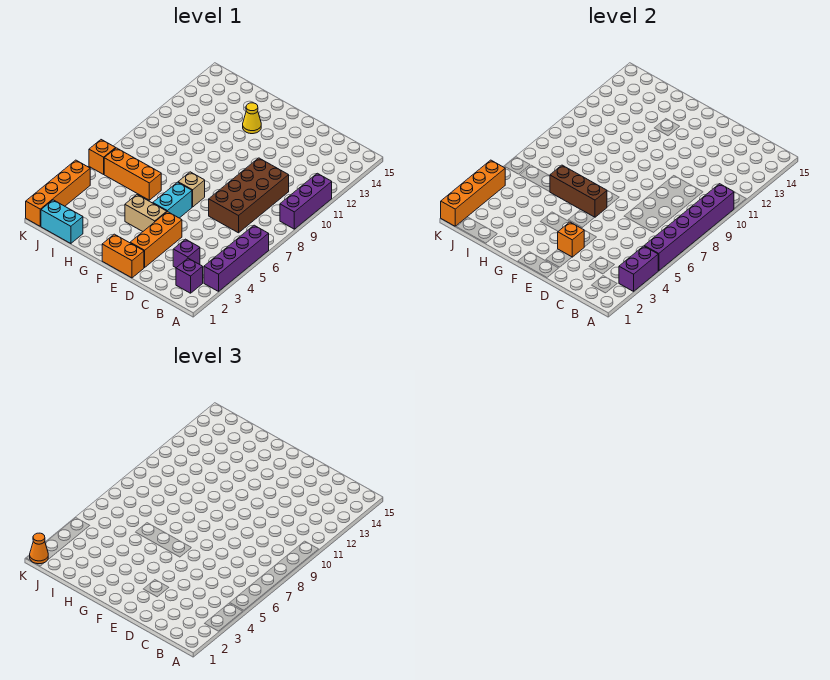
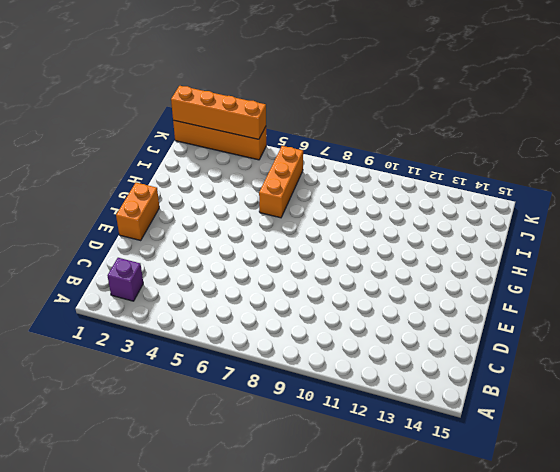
none -> purple brick A3:A6 level 1
none -> purple brick A9:A11 level 1
none -> purple brick C3 level 1

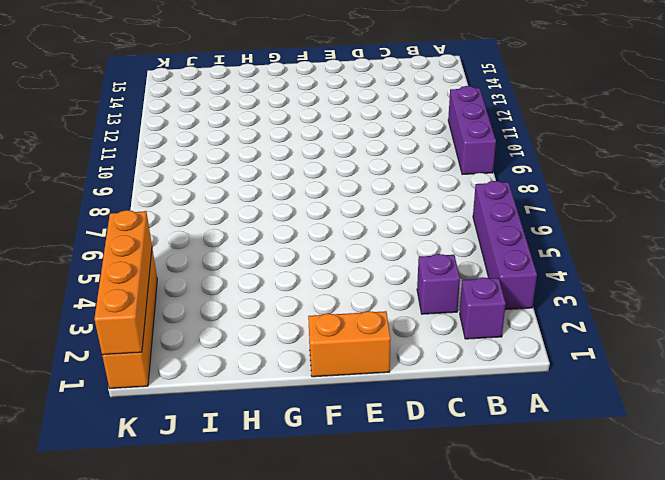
none -> brown brick C7:D10 level 1
none -> orange brick E2:E4 level 1
none -> tan brick F4:G4 level 1

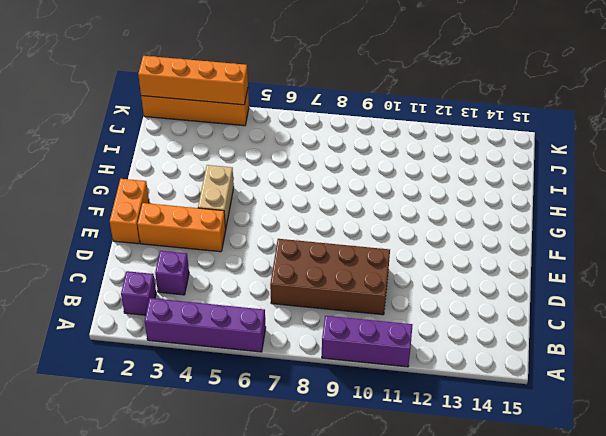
none -> cyan brick F5:F6 level 1
none -> tan brick F7 level 1
none -> yellow cone G13 level 1

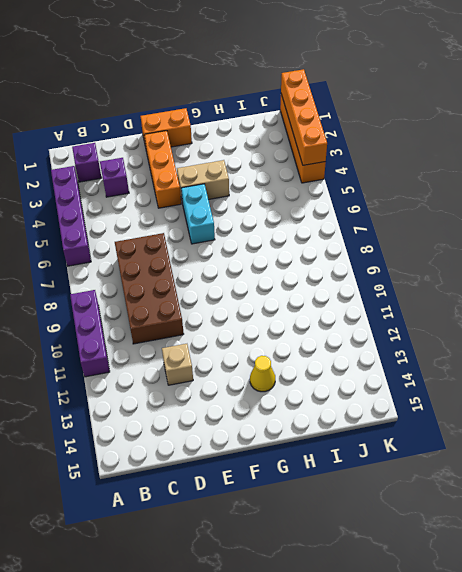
tan brick D12 level 1 -> tan brick F7 level 1
none -> orange brick H6:J6 level 1
none -> cyan brick I1:J1 level 1
none -> orange brick K6 level 1

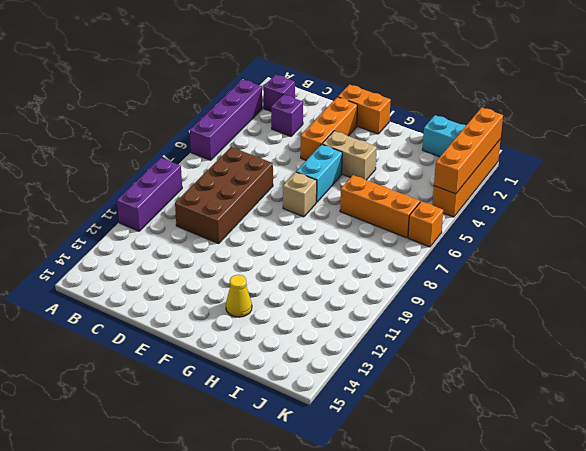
none -> purple brick A3:A4 level 2
none -> purple brick A5:A10 level 2
none -> orange brick E3 level 2

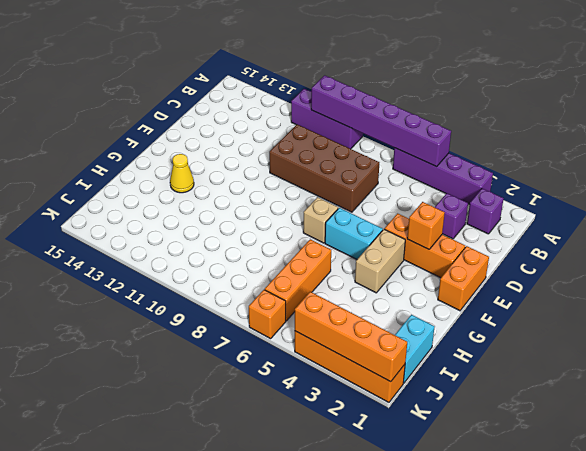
none -> purple brick A3:A4 level 2
none -> brown brick F6:H6 level 2
none -> orange cone K1 level 3

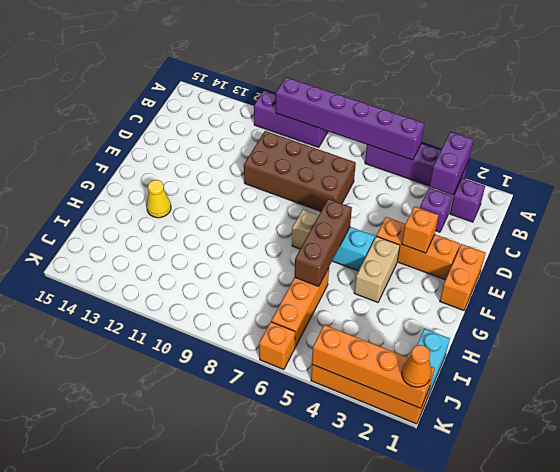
purple brick A3:B3 level 2 -> purple brick A3:A4 level 2

